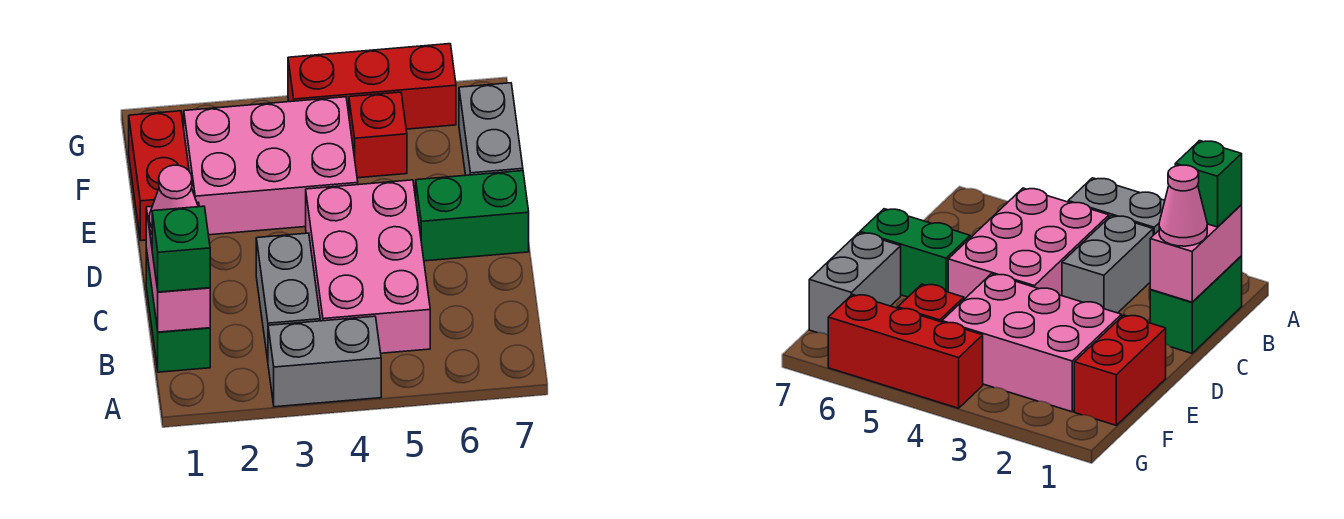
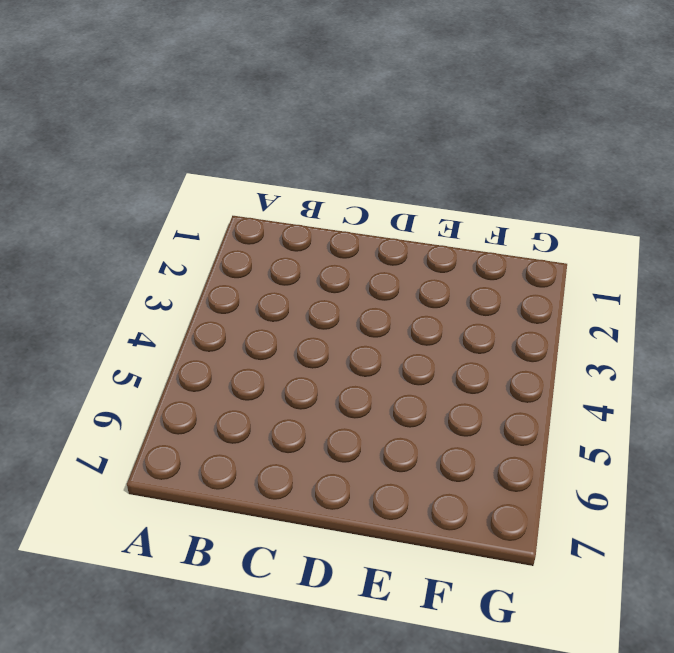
none -> grey brick A3:A4 level 1
none -> green brick B1:C1 level 1
none -> grey brick B3:C3 level 1

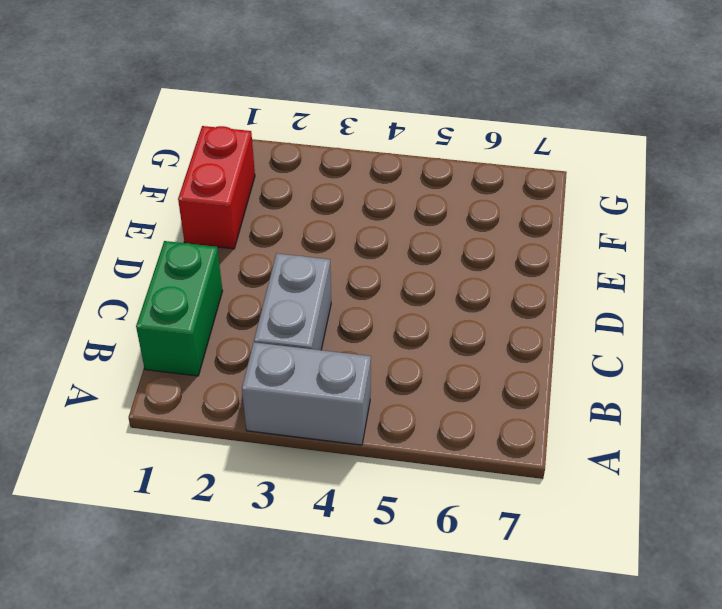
none -> pink brick B4:D5 level 1
none -> green brick D6:D7 level 1
none -> pink brick E2:F4 level 1

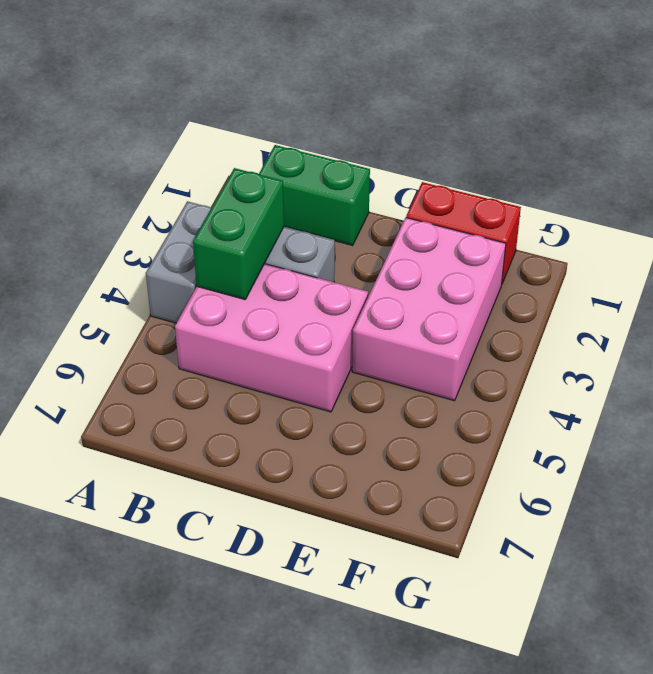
green brick B3:B4 level 2 -> green brick D6:D7 level 1
none -> grey brick E7:F7 level 1
none -> red brick F5 level 1
none -> red brick G4:G6 level 1

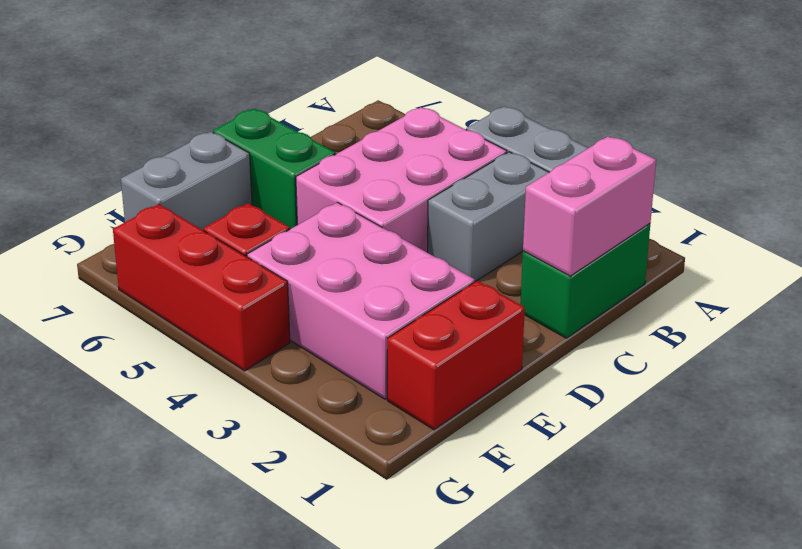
none -> green brick B1 level 3
none -> pink cone C1 level 3

